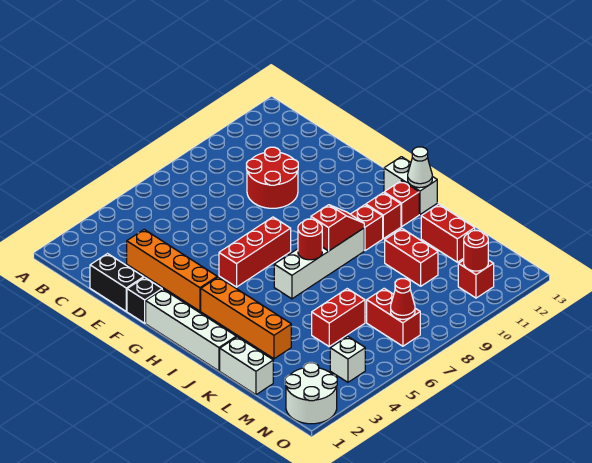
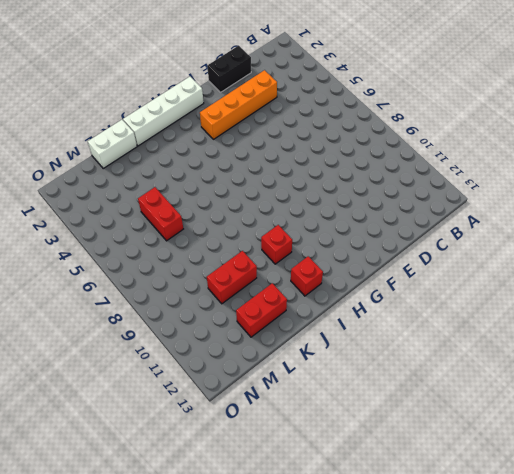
none -> red round brick D9:E10 level 1
none -> black brick F1 level 1
none -> red brick G5:G7 level 1

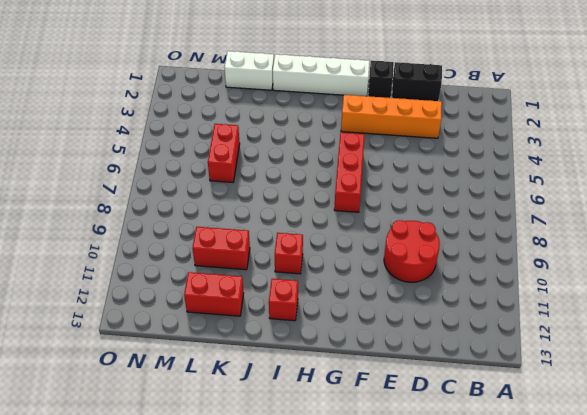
none -> orange brick H3:K3 level 1
none -> white brick H13:I13 level 1
none -> white brick I6:I9 level 1

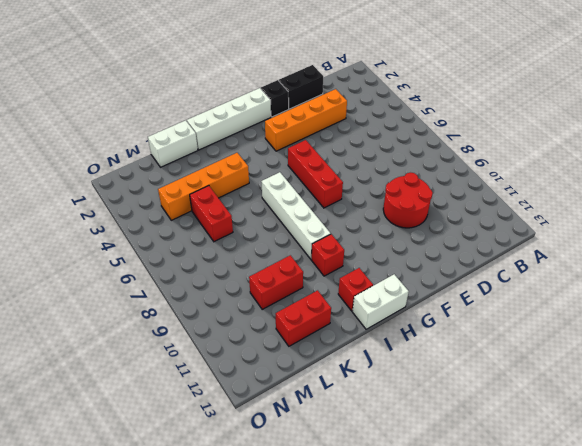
orange brick J4:M4 level 1 -> orange brick H3:K3 level 1
none -> red brick I11 level 1
none -> red brick M7:N7 level 1
none -> white round brick N1:O2 level 1

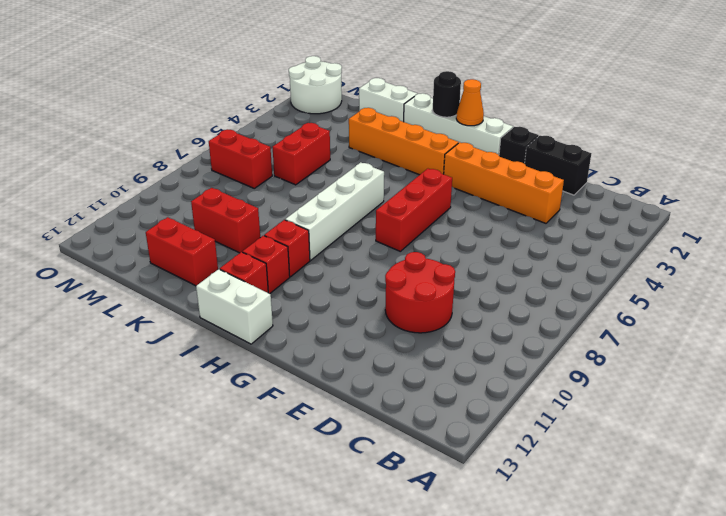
orange cone H1 level 2 -> none
black round brick I1 level 2 -> none
none -> white brick N4 level 1
none -> red brick N11 level 1
none -> red round brick I7 level 2

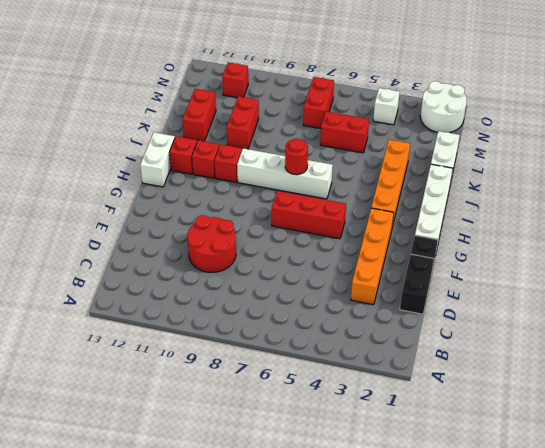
none -> red slope I8:I9 level 2 top 8
none -> white cone I13 level 2
none -> red cone N7 level 2

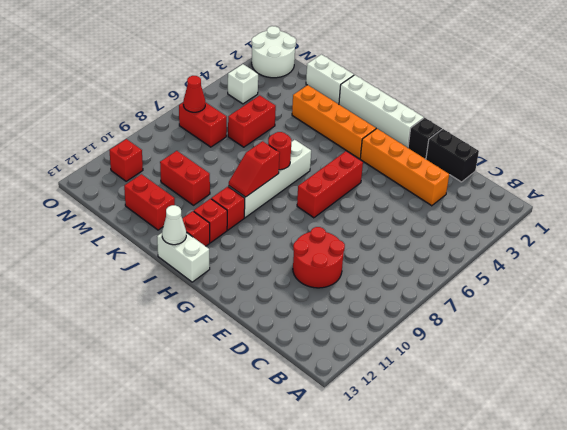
none -> red round brick N11 level 2

